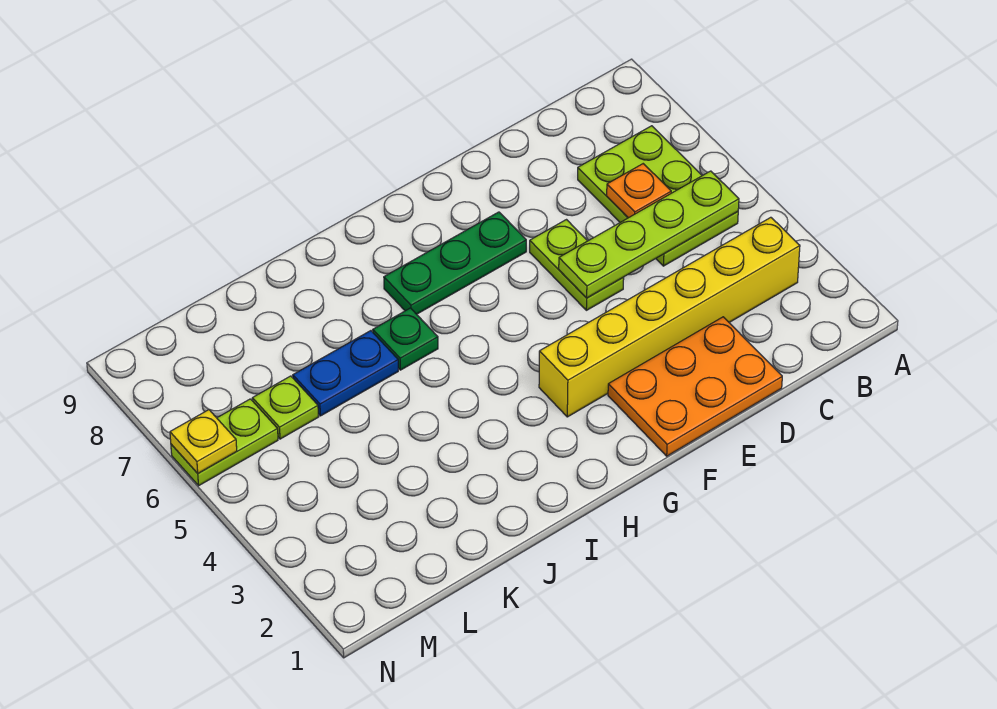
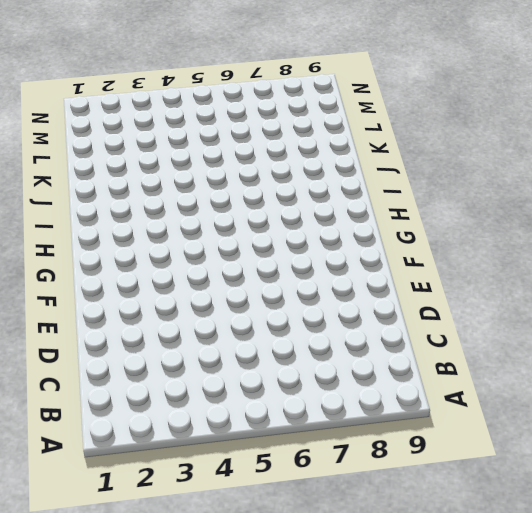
none -> yellow brick B3:G3 level 1
none -> lime plate B5:C7 level 1
none -> orange plate D1:F2 level 1

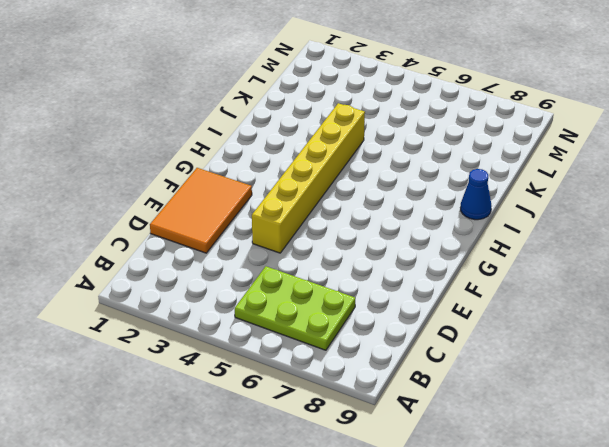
orange tile D1:F2 level 1 -> orange plate D1:F2 level 1
yellow brick E4:J4 level 1 -> yellow brick B3:G3 level 1
blue cone I9 level 1 -> none
none -> lime plate E5:E6 level 1
none -> green plate F7:H7 level 1
none -> green plate I6 level 1

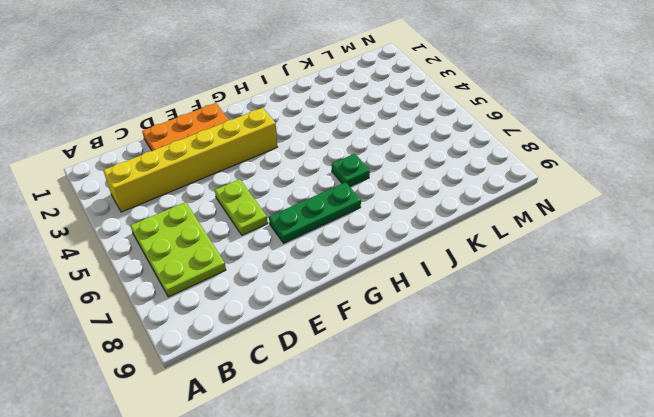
none -> blue plate J6:K6 level 1
none -> lime plate L6 level 1
none -> lime plate M6:N6 level 1

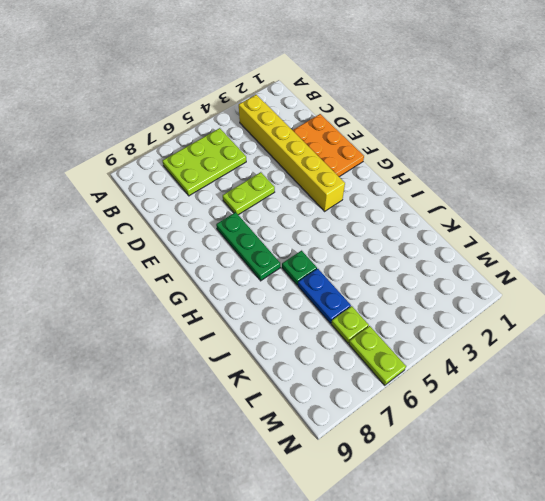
none -> lime plate B5:E5 level 2
none -> orange plate C6 level 2
none -> yellow plate N6 level 2

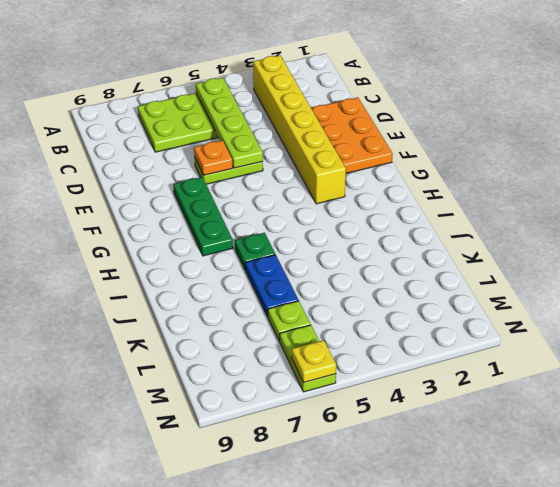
orange plate E6 level 2 -> orange plate C6 level 2

